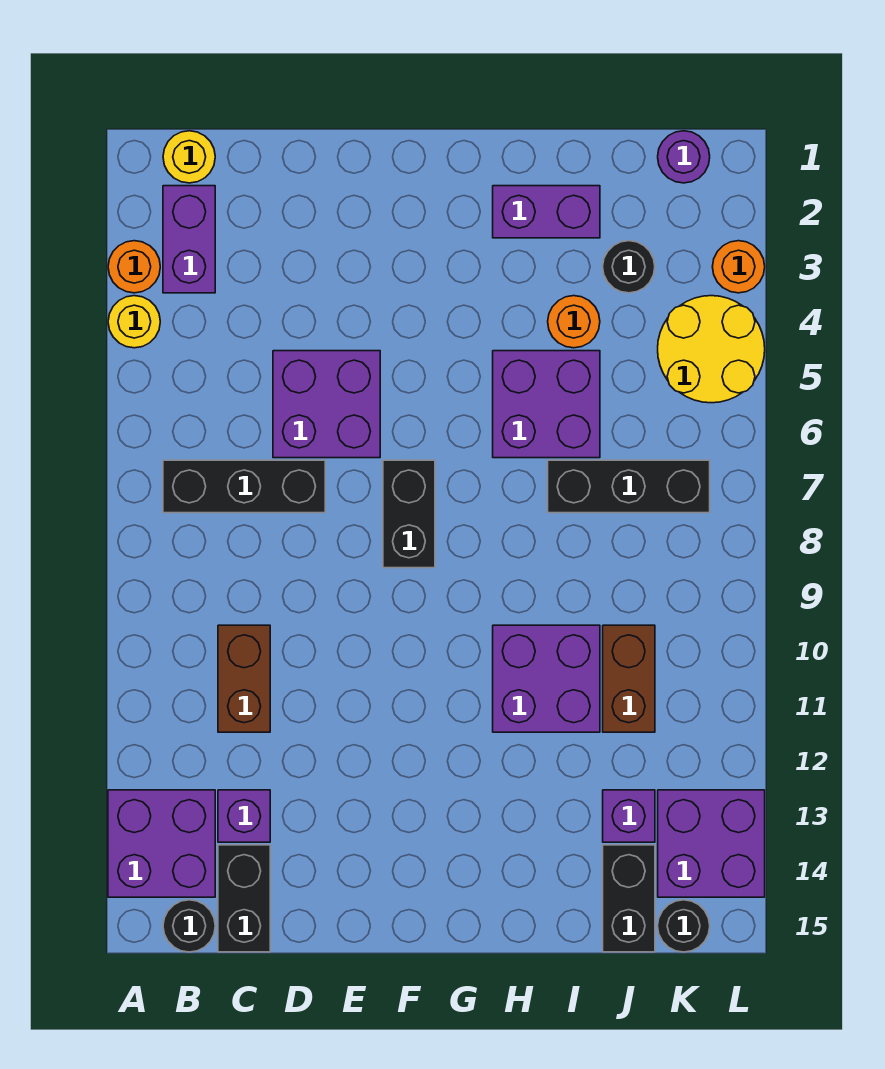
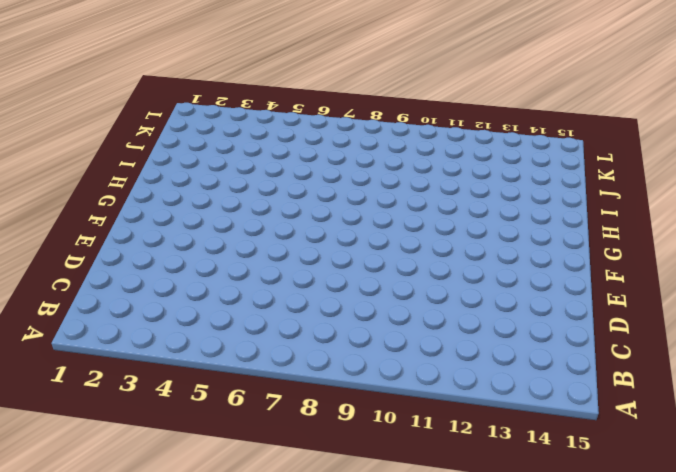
none -> orange round brick A3 level 1
none -> yellow round brick A4 level 1
none -> purple brick A13:B14 level 1

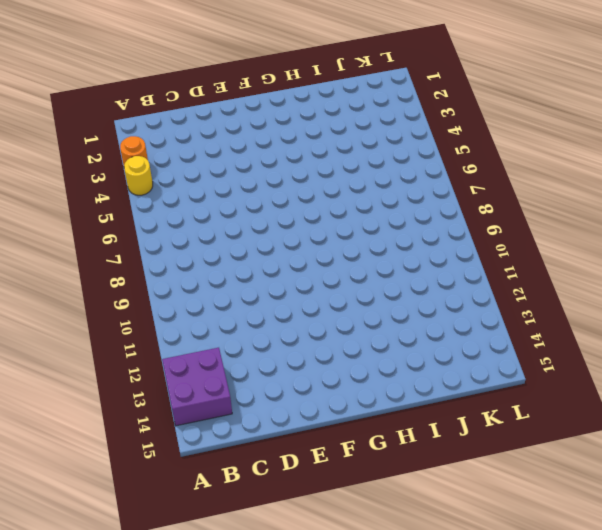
none -> yellow round brick B1 level 1
none -> purple brick B2:B3 level 1
none -> black brick B7:D7 level 1

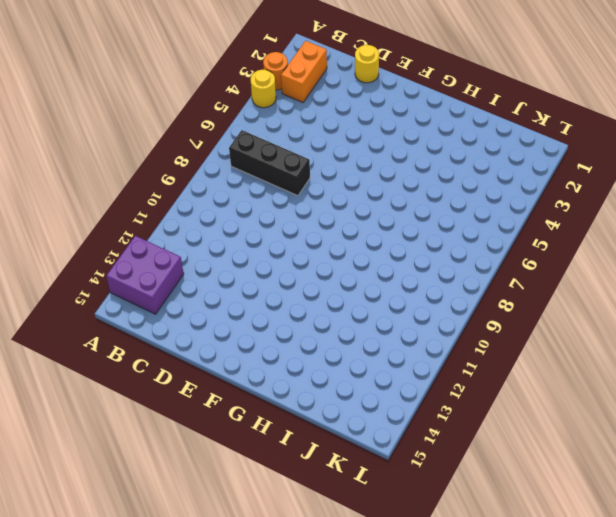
orange brick B2:B3 level 1 -> purple brick B2:B3 level 1
yellow round brick D1 level 1 -> yellow round brick B1 level 1
none -> black round brick B15 level 1
none -> brown brick C10:C11 level 1
none -> purple brick C13 level 1

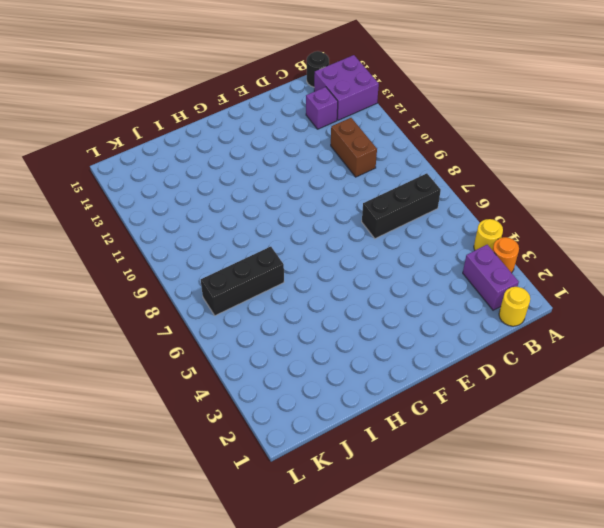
none -> black brick C14:C15 level 1
none -> purple brick D5:E6 level 1
none -> black brick F7:F8 level 1

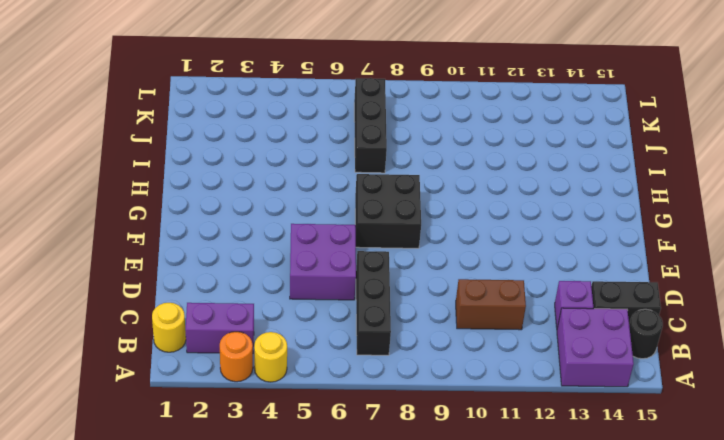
black brick F7:G8 level 1 -> black brick F7:F8 level 1
none -> purple brick H2:I2 level 1
none -> purple brick H5:I6 level 1
none -> purple brick H10:I11 level 1

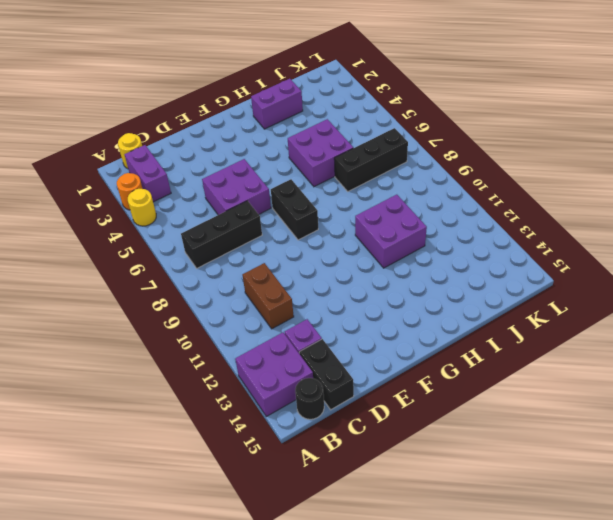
none -> orange round brick I4 level 1
none -> black round brick J3 level 1
none -> brown brick J10:J11 level 1

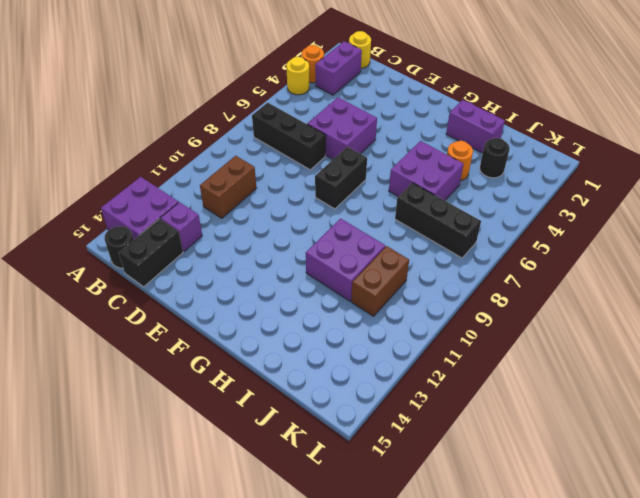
none -> purple brick J13 level 1
none -> black brick J14:J15 level 1
none -> purple round brick K1 level 1

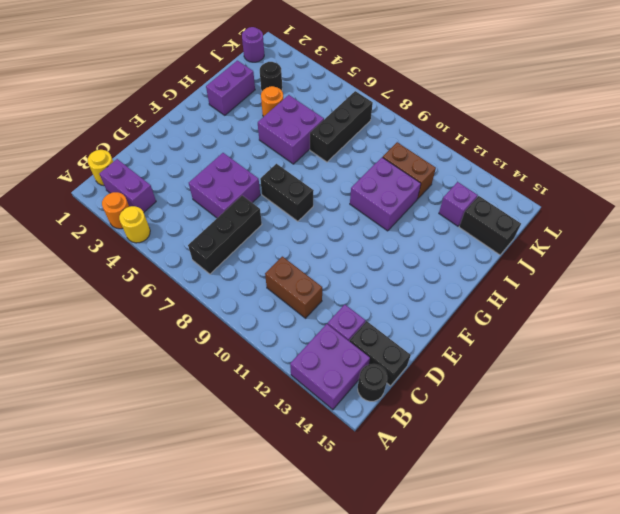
none -> yellow round brick K4:L5 level 1
none -> purple brick K13:L14 level 1
none -> black round brick K15 level 1

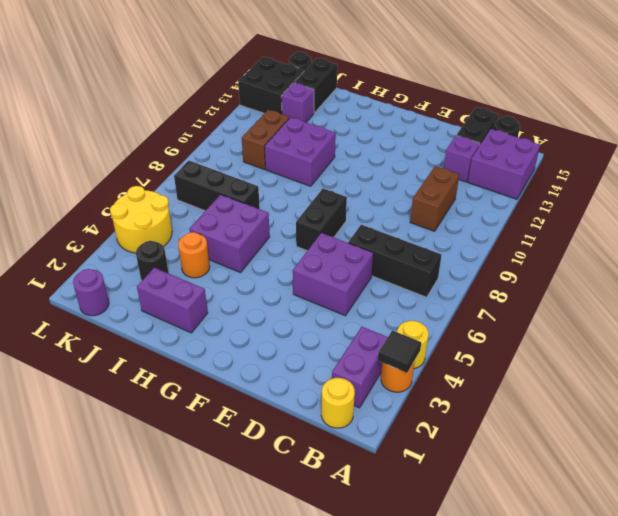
black tile A3 level 2 -> none
black brick K13:L14 level 1 -> purple brick K13:L14 level 1
none -> orange round brick L3 level 1

